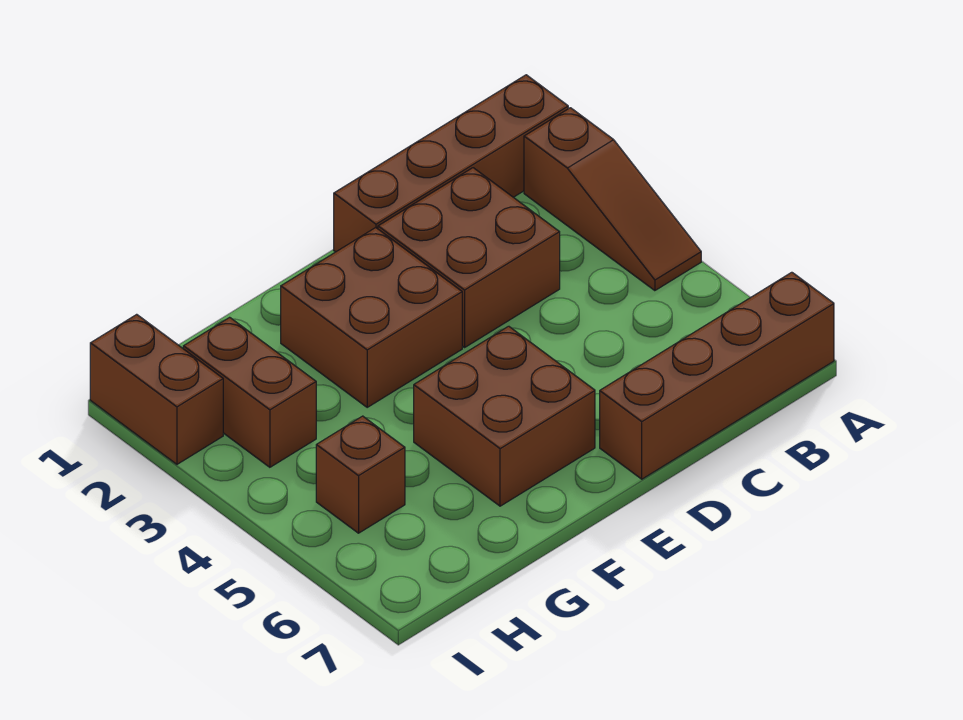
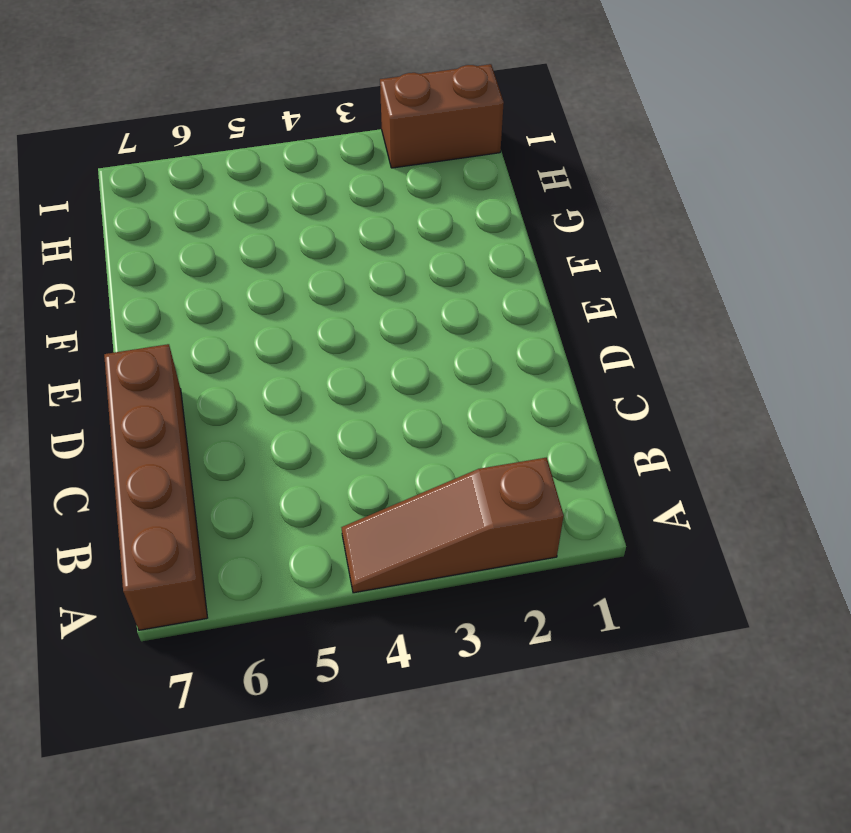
none -> brown brick A1:D1 level 1
none -> brown brick C2:D3 level 1

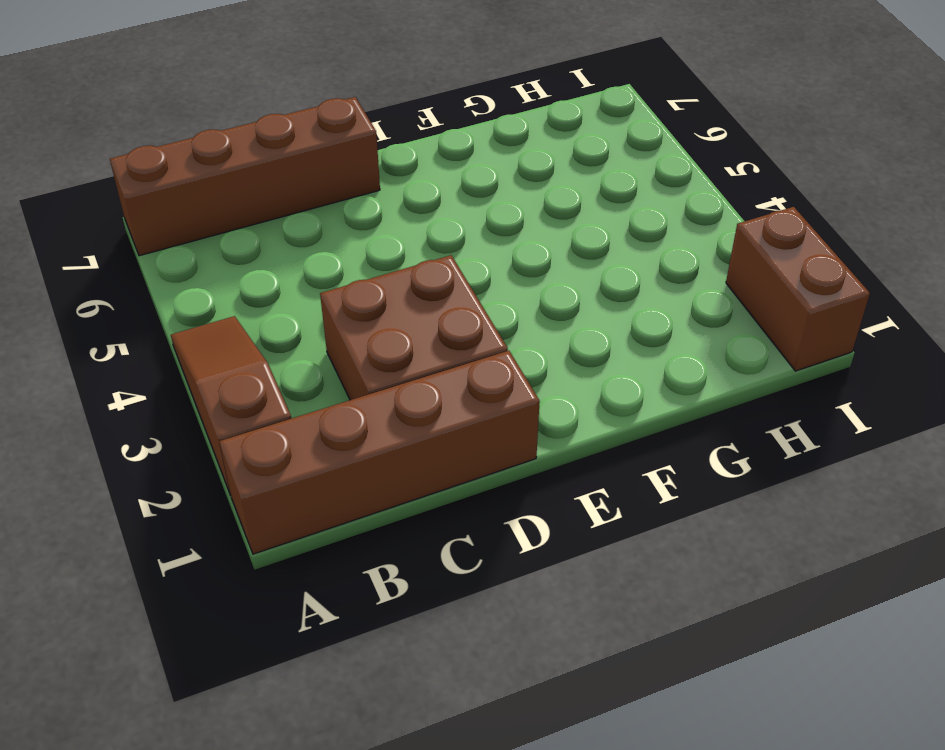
none -> brown brick E2:F3 level 1
none -> brown brick E5:F6 level 1

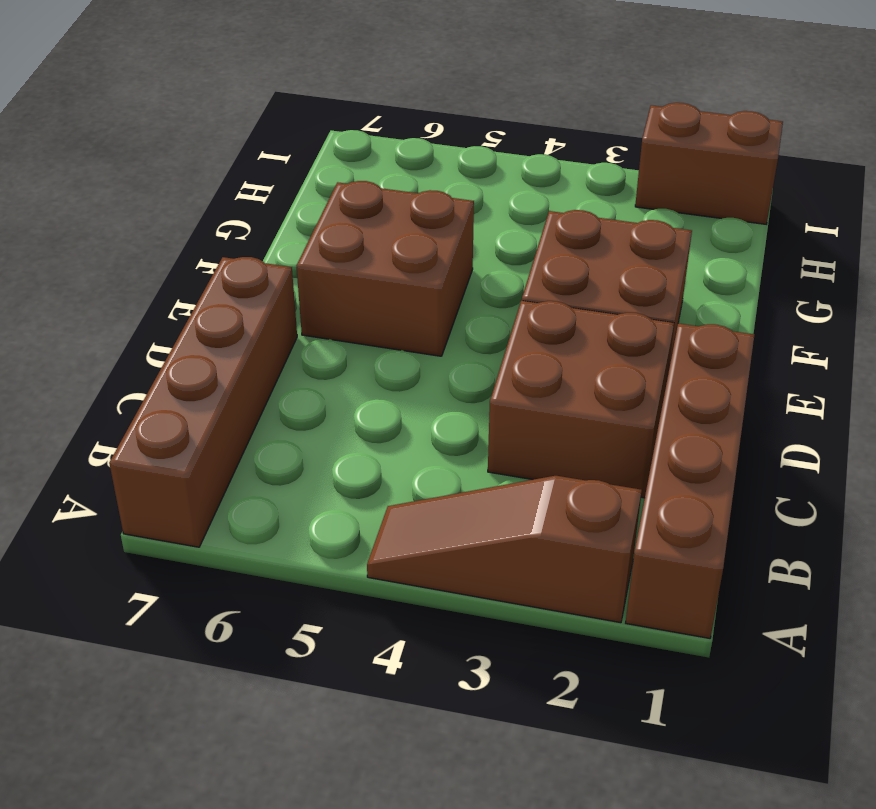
none -> brown brick H2:H3 level 1
none -> brown brick H5 level 1

